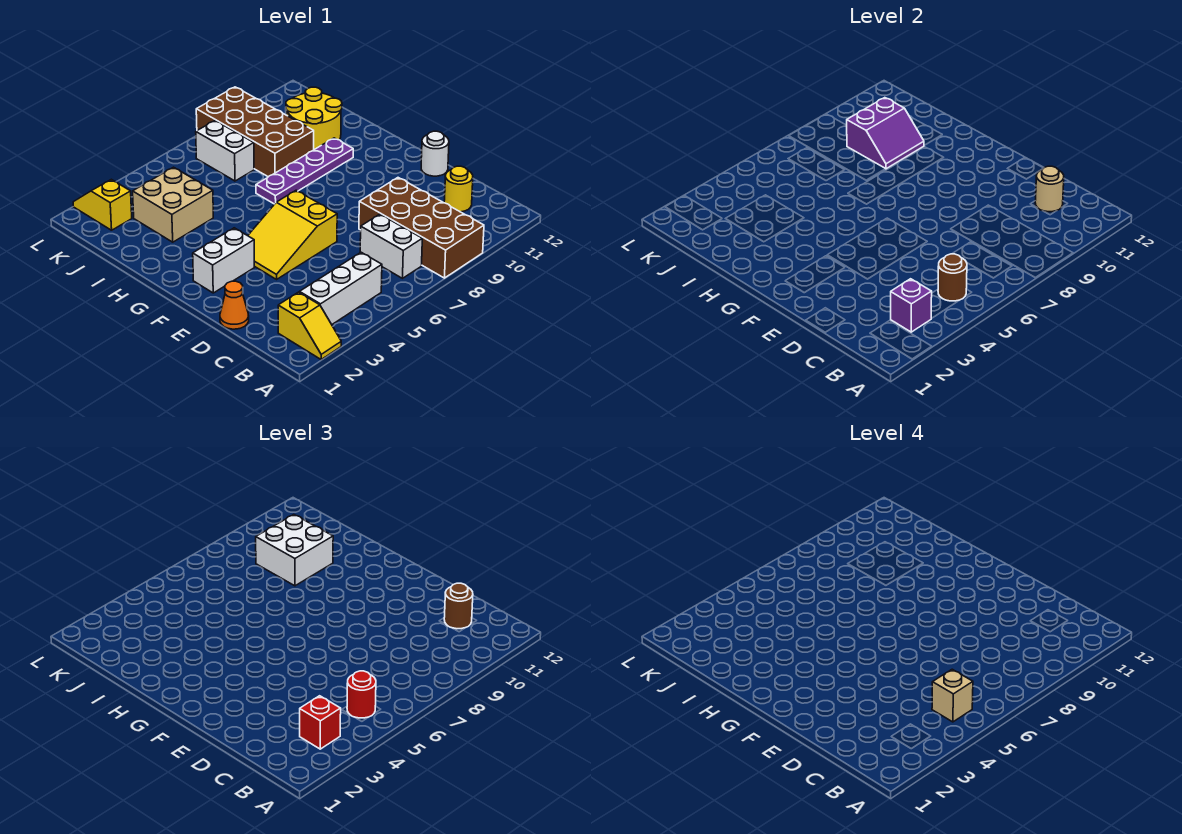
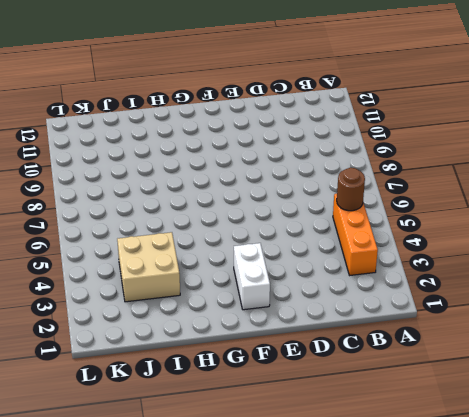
orange brick B3:B5 level 1 -> white brick B3:B5 level 1
none -> yellow slope A2:B2 level 1 top B
none -> brown brick A8:D9 level 1
none -> white brick B7:C7 level 1

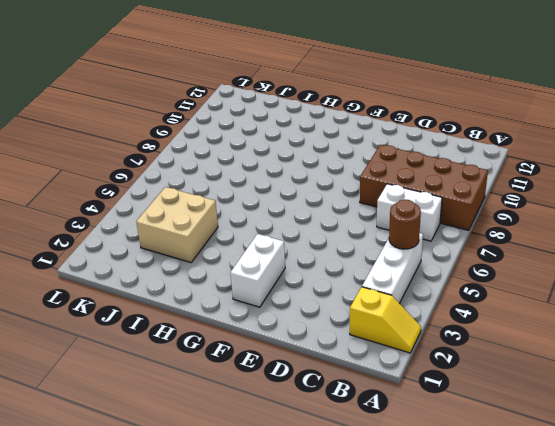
none -> yellow round brick C11 level 1
none -> orange cone D1 level 1
none -> yellow slope E4:F6 level 1 top 6

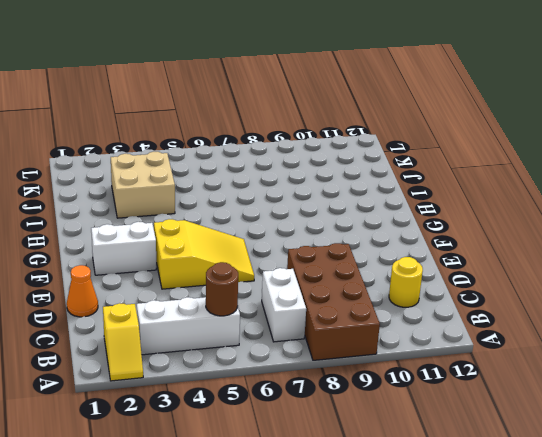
yellow slope E4:F6 level 1 top 4 -> yellow slope E4:F6 level 1 top 6
none -> white round brick E12 level 1
none -> purple plate H7:H10 level 1
none -> brown brick I8:L9 level 1

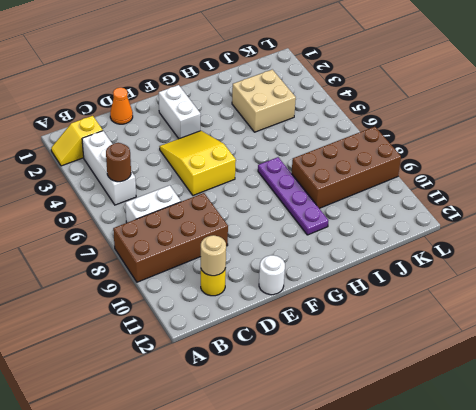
none -> yellow round brick I10:J11 level 1
none -> white brick J7:K7 level 1
none -> yellow slope K2:L2 level 1 top K

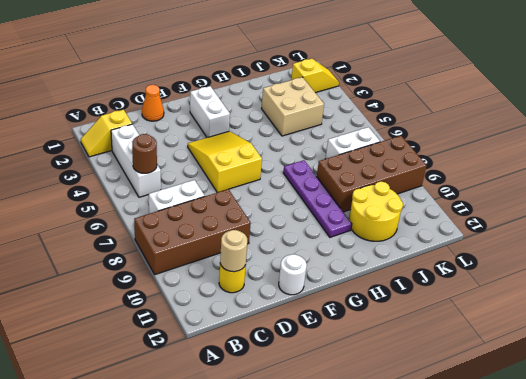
none -> purple brick B3 level 2
none -> purple slope I9:J10 level 2 top J
none -> red brick B3 level 3

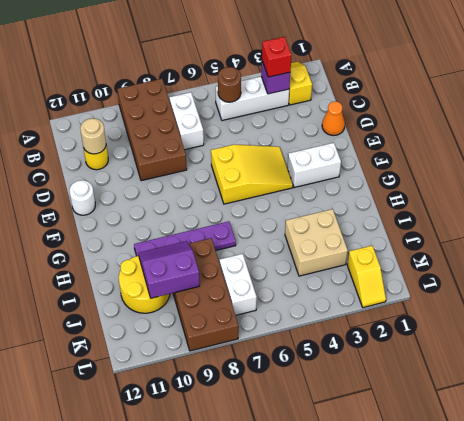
none -> red round brick B5 level 3
none -> brown round brick C11 level 3
none -> white brick I9:J10 level 3

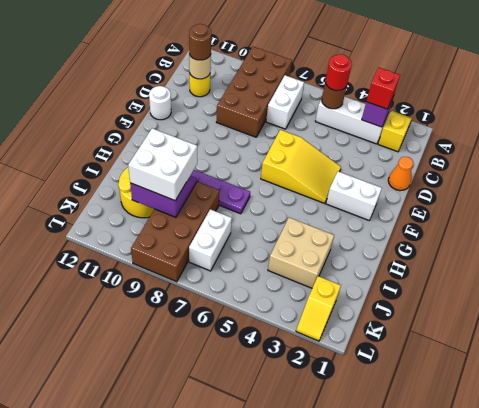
none -> tan brick B5 level 4

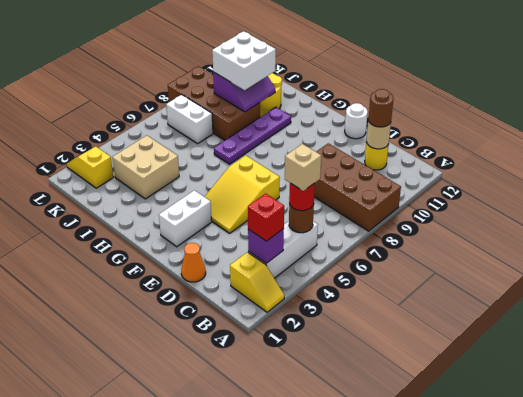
none -> white brick B7:C7 level 1

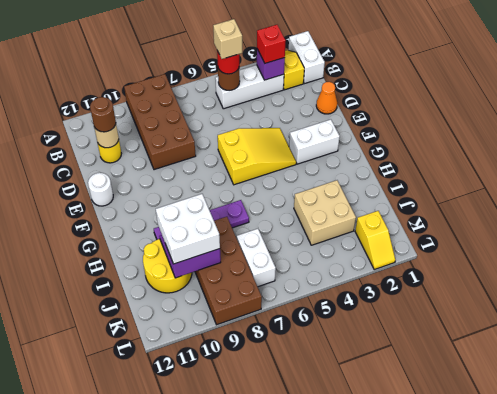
white brick A1:B1 level 1 -> white brick B7:C7 level 1

